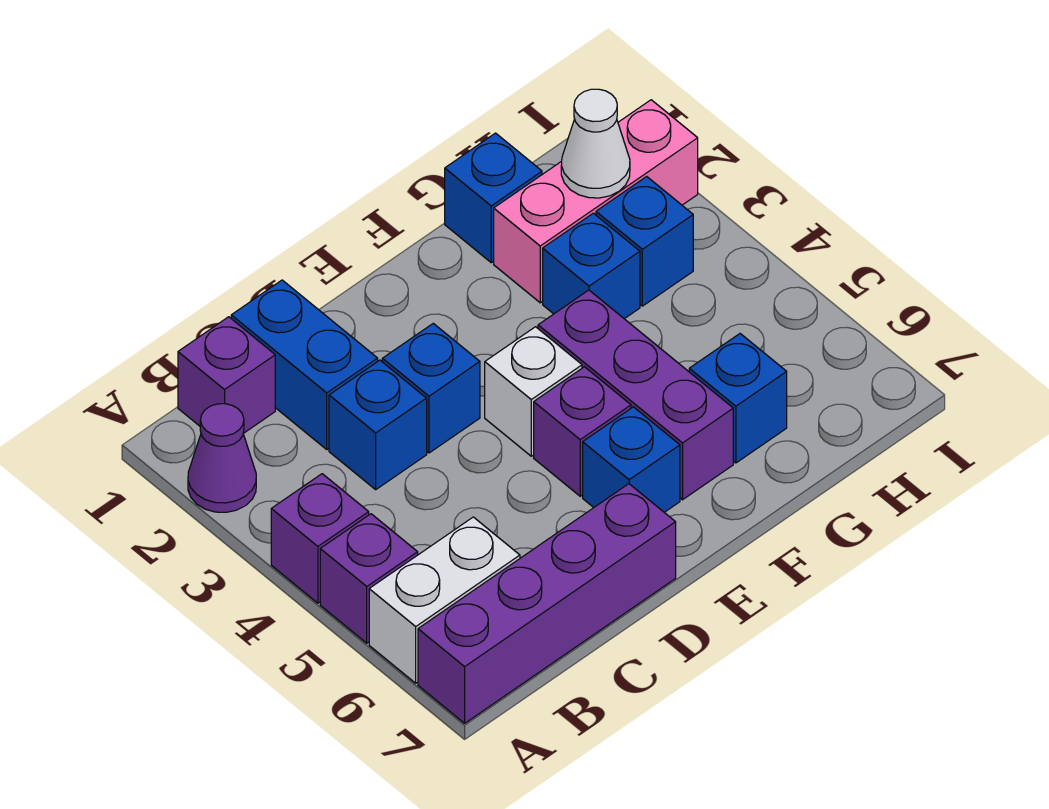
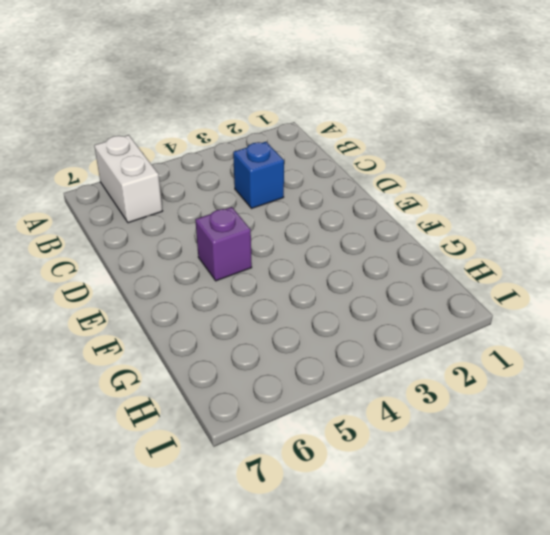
none -> purple cone A2 level 1
none -> purple brick A4 level 1
none -> purple brick A5 level 1

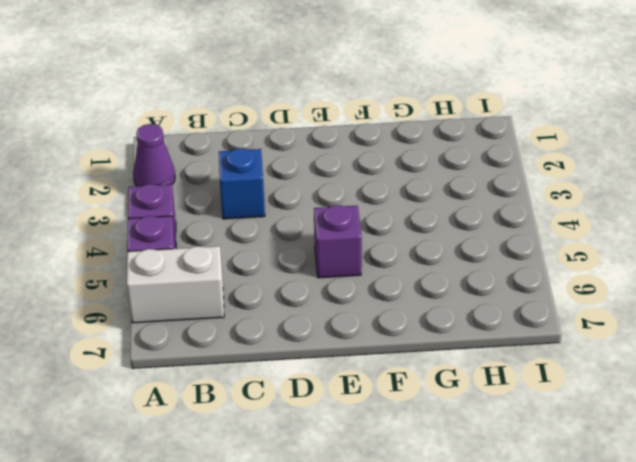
none -> purple brick A7:D7 level 1
none -> purple brick B1 level 1
none -> blue brick C1:C2 level 1

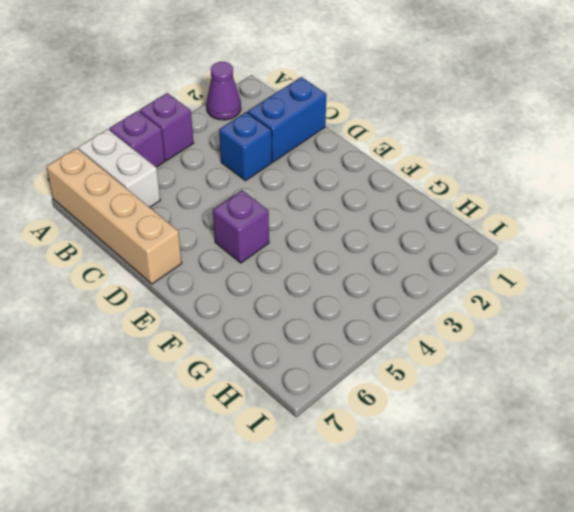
tan brick A7:D7 level 1 -> purple brick A7:D7 level 1
none -> purple brick B1 level 1
none -> blue brick D3 level 1
none -> white brick E4 level 1

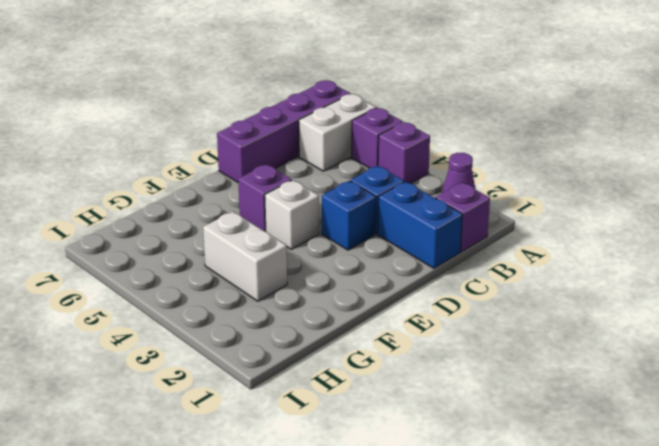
white brick G3:G4 level 1 -> blue brick G3 level 1
none -> blue brick E6 level 1
none -> purple brick F4:F6 level 1
none -> blue brick G1 level 1

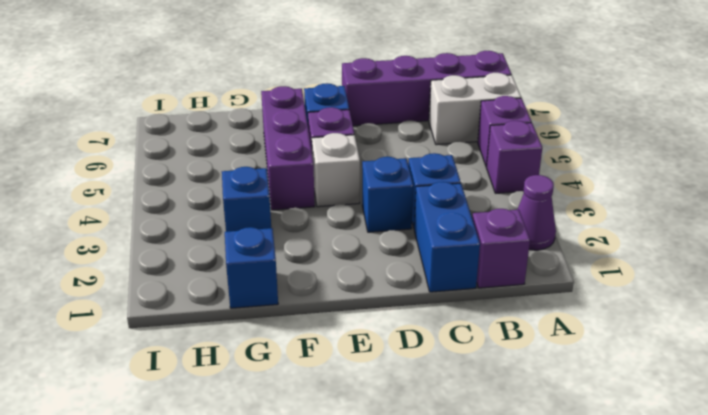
none -> pink brick G2:I2 level 1
none -> blue brick G6 level 1
none -> blue brick H3 level 1

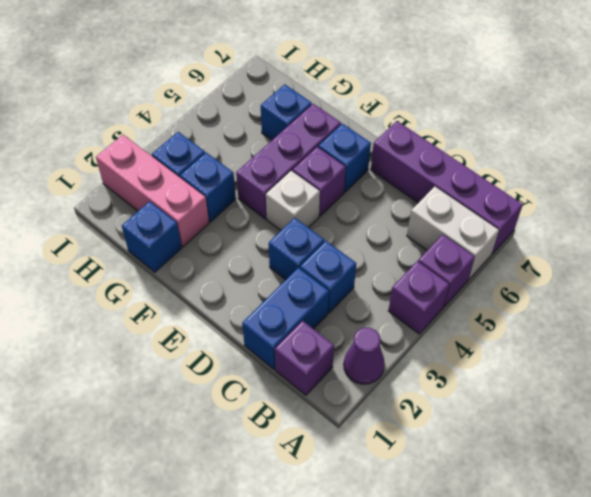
none -> white cone H2 level 2

